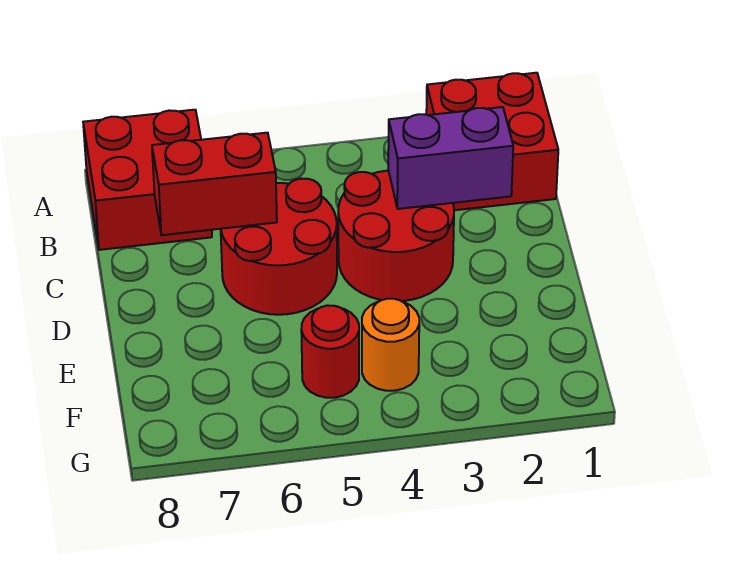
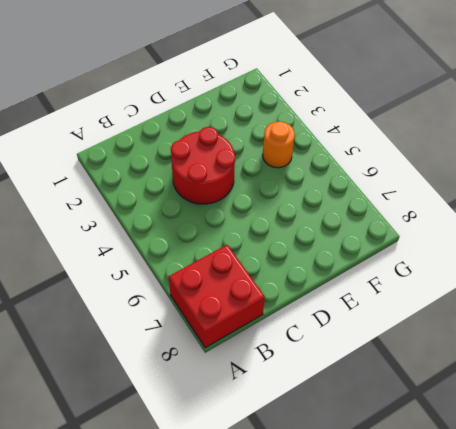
none -> red brick A1:B2 level 1
none -> red round brick C5:D6 level 1

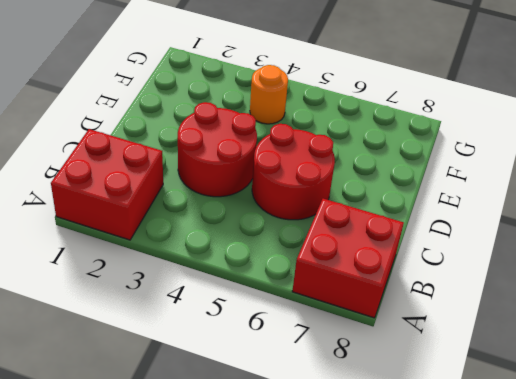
none -> red round brick F5 level 1
none -> purple brick C2:C3 level 2

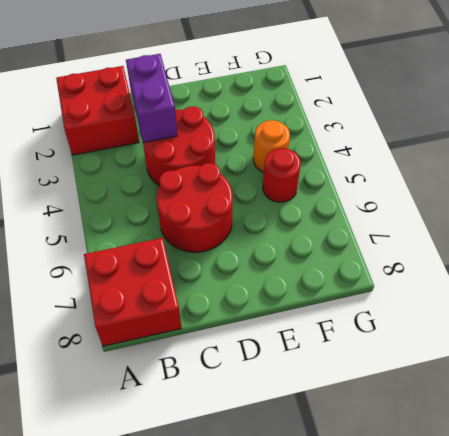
none -> red brick C6:C7 level 2

